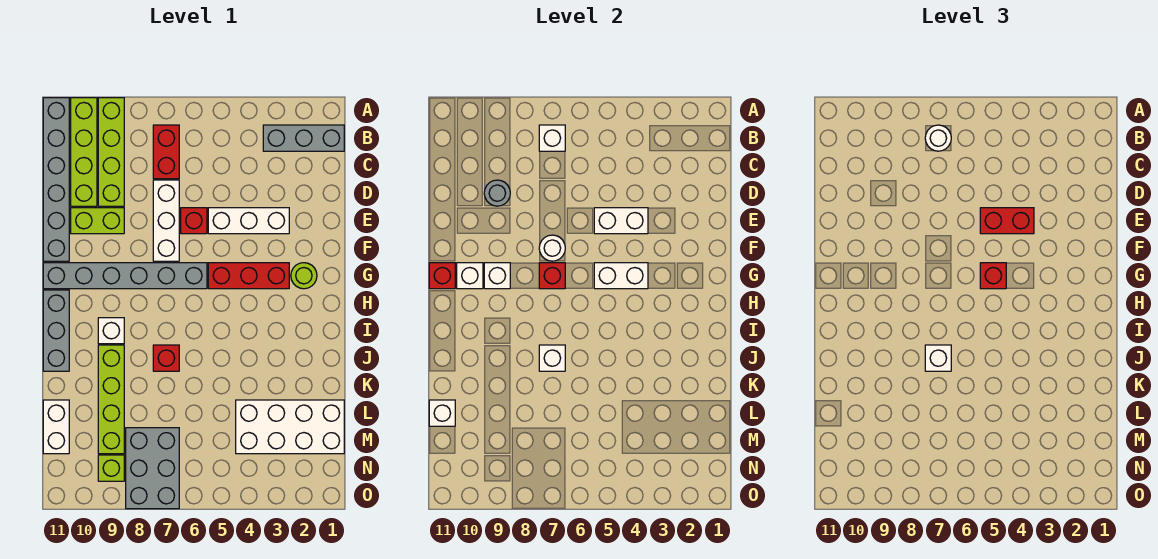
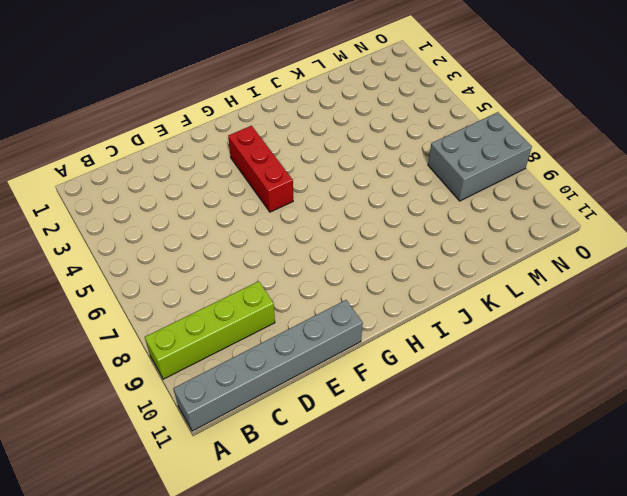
none -> lime brick A10:D10 level 1
none -> grey brick B1:B3 level 1
none -> red brick B7:C7 level 1
none -> white brick D7:F7 level 1

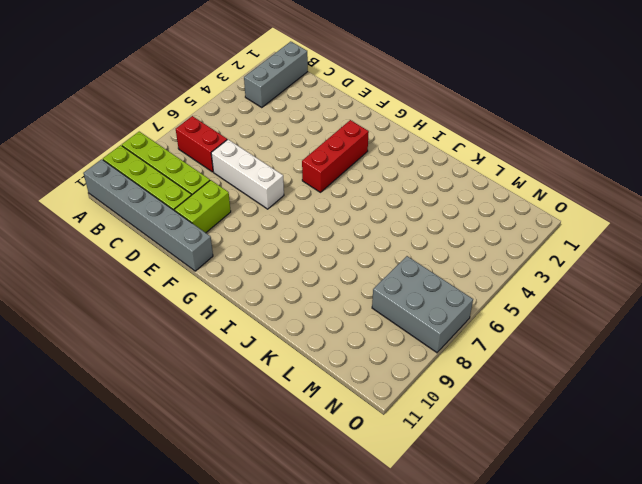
none -> white brick E3:E5 level 1
none -> red brick E6 level 1
none -> lime round brick G2 level 1
none -> grey brick G6:G11 level 1

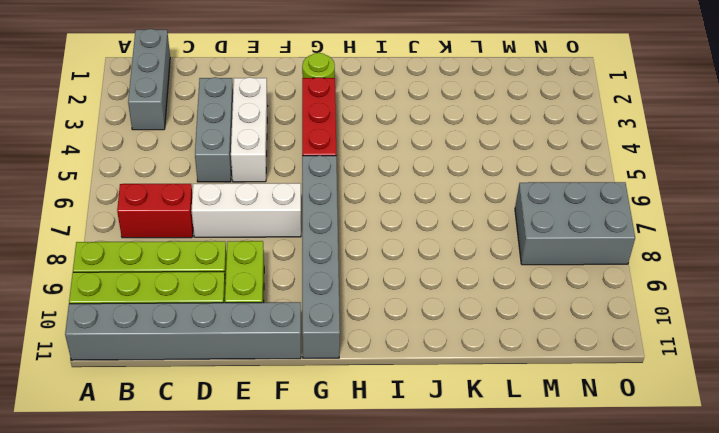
grey brick D3:D5 level 1 -> grey brick H11:J11 level 1
none -> red brick E6 level 1
none -> white brick I9 level 1
none -> red brick J7 level 1
none -> lime brick J9:M9 level 1

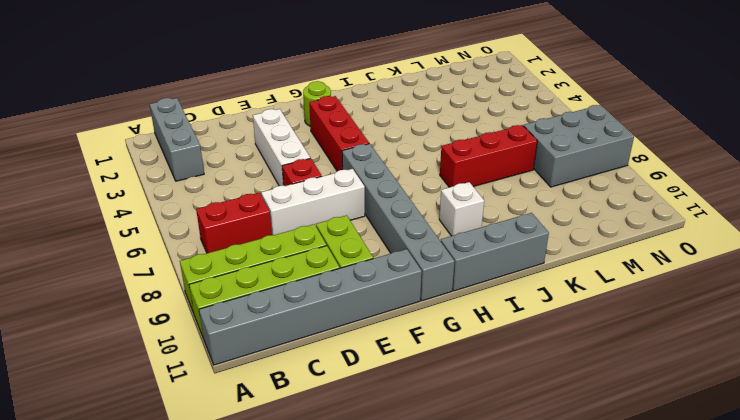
red brick J7:L7 level 1 -> red brick J7 level 1
none -> lime brick J9:M9 level 1
none -> white brick L1:M4 level 1
none -> white brick L11:M11 level 1
none -> lime brick N9 level 1

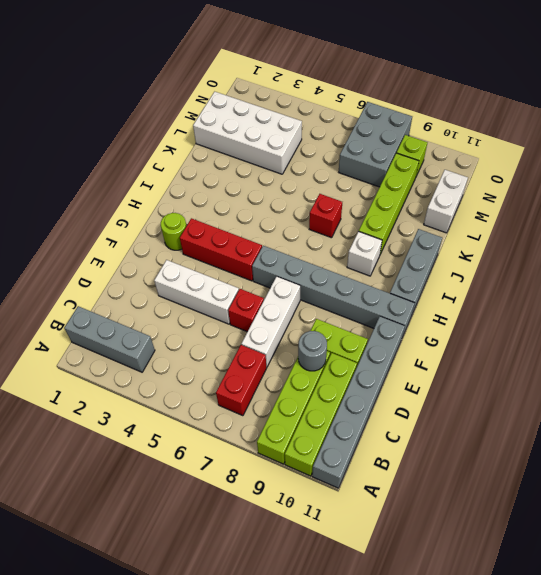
none -> white brick B7 level 2
none -> white brick E4:E5 level 2
none -> white round brick F7 level 2
none -> white brick G4:G5 level 2

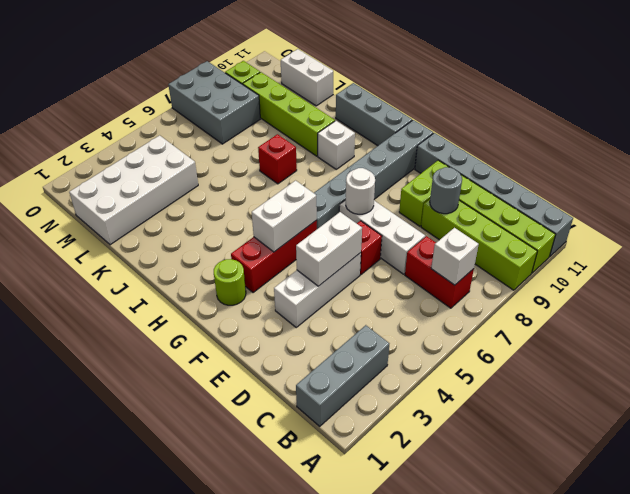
none -> red brick G7 level 2
none -> white brick G9 level 2
none -> white brick G10 level 2
none -> red brick G11 level 2

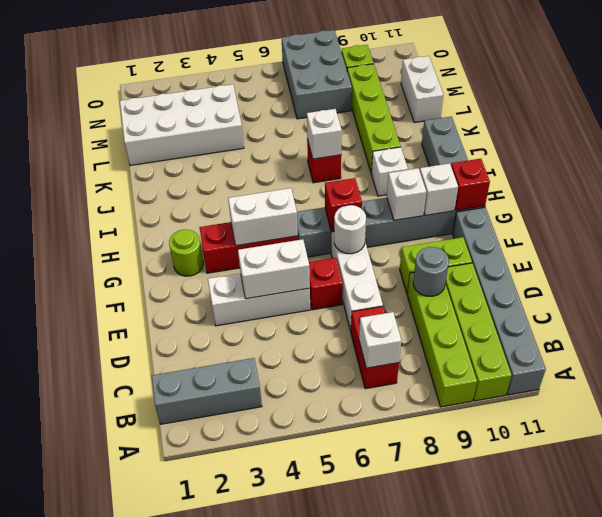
none -> white brick L11 level 2
none -> white round brick B7 level 3
none -> red brick E4:E5 level 3
none -> red brick G5 level 3

